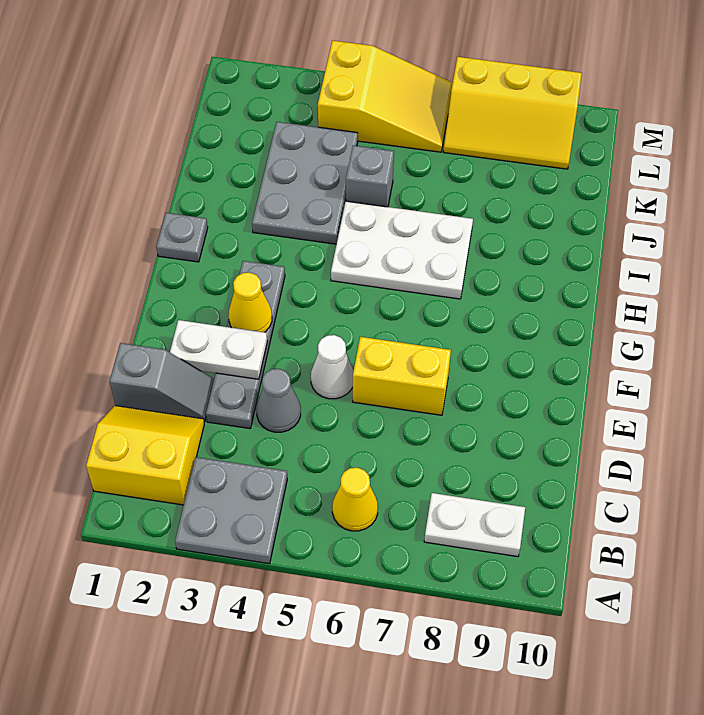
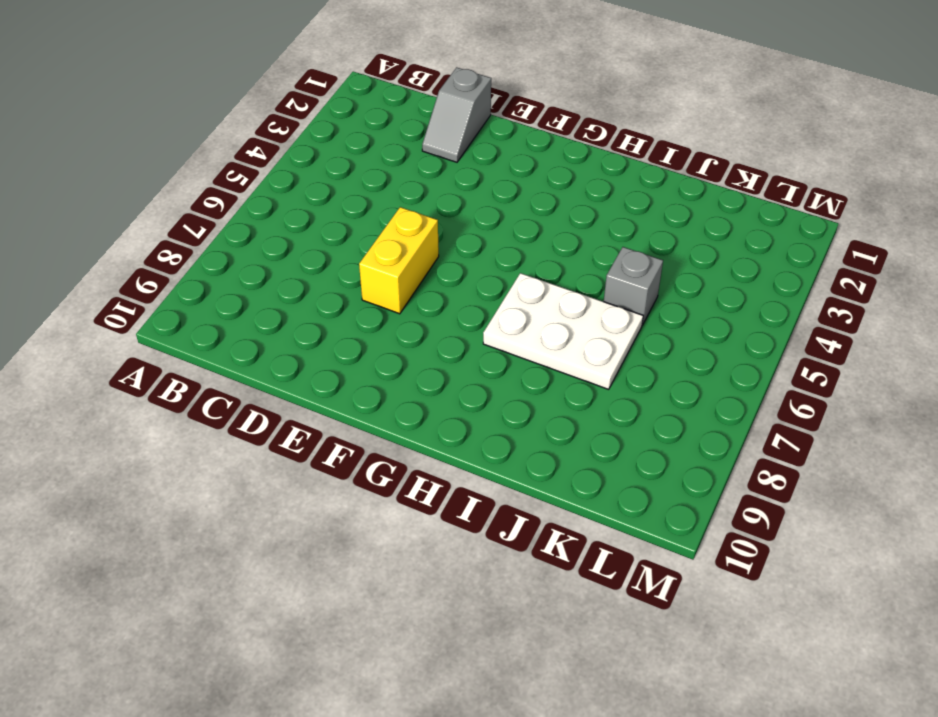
white plate H6:J7 level 1 -> white plate H5:I7 level 1
none -> grey plate A3:B4 level 1
none -> yellow slope B1:C2 level 1 top B
none -> yellow cone B6 level 1

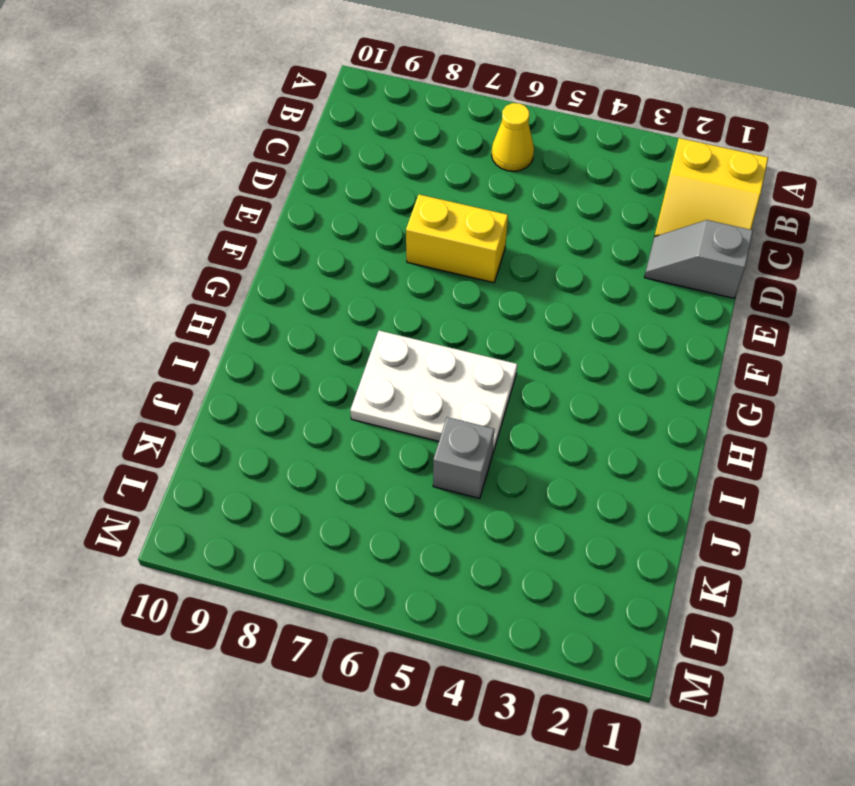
none -> grey plate A3:B4 level 1
none -> white plate B8:B9 level 1
none -> grey plate D3:G3 level 1

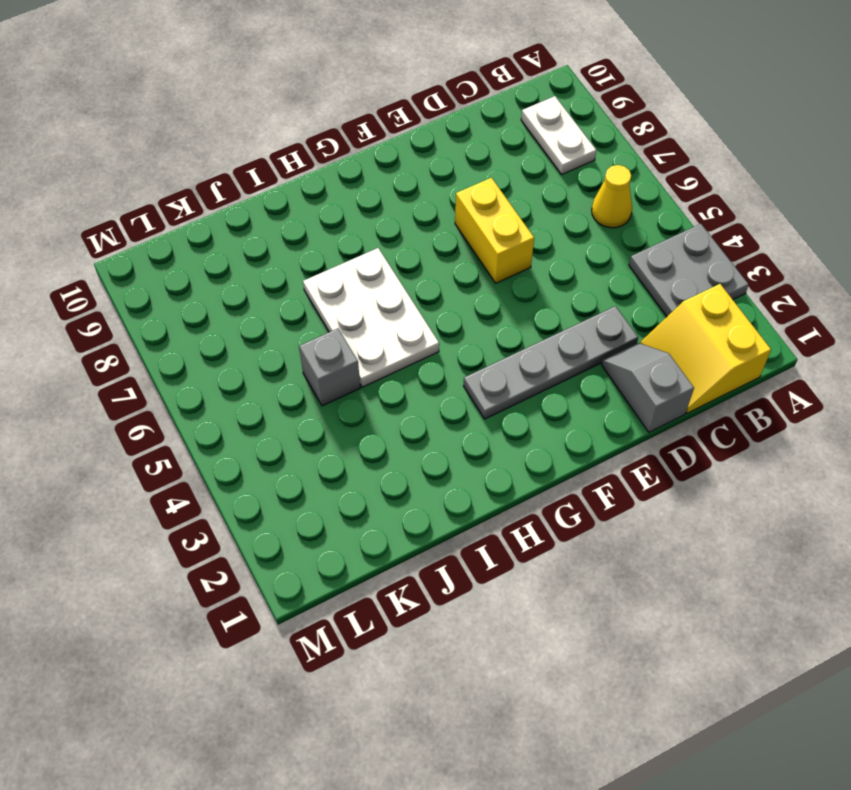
none -> grey cone D4 level 1
none -> white cone E5 level 1
none -> grey plate H1 level 1

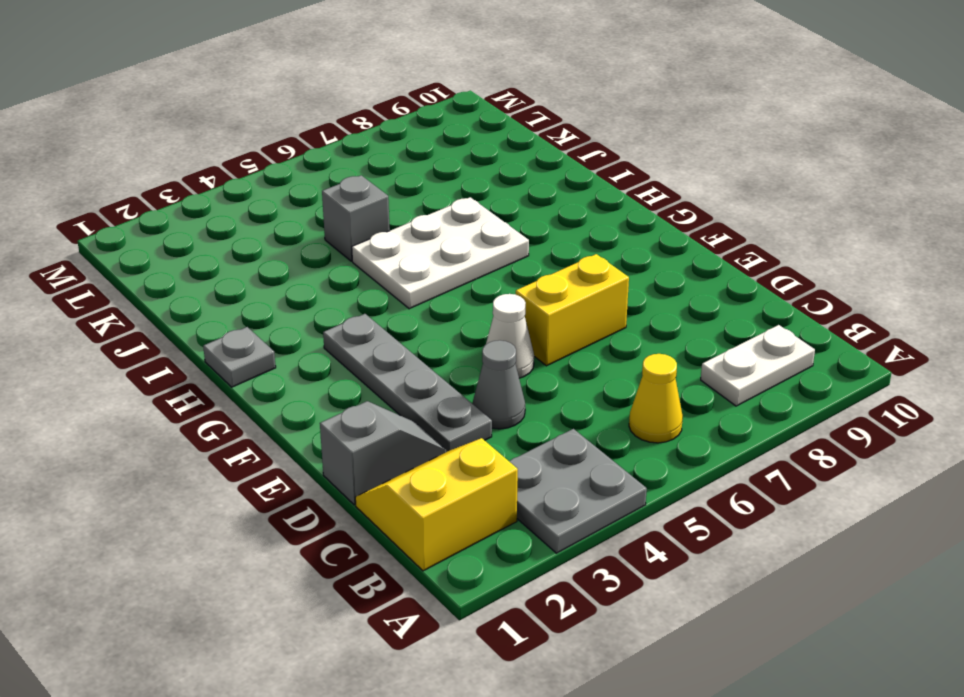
none -> grey plate I3:K4 level 1
none -> yellow slope L4:M6 level 1 top 4
none -> yellow slope L7:M9 level 1 top M

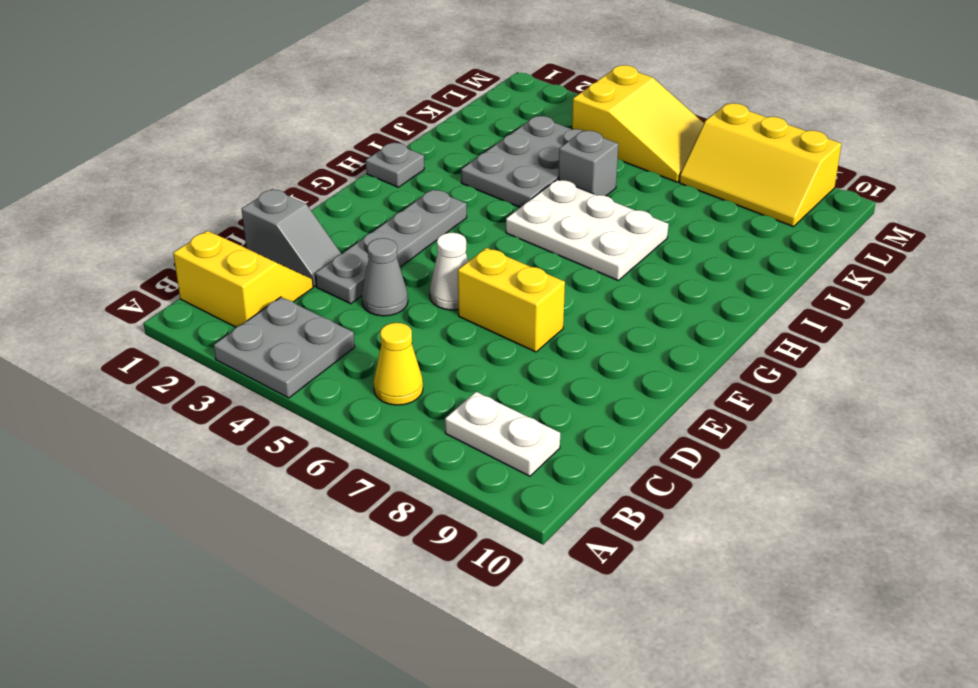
none -> white plate E2:E3 level 2
none -> yellow cone F3 level 2

